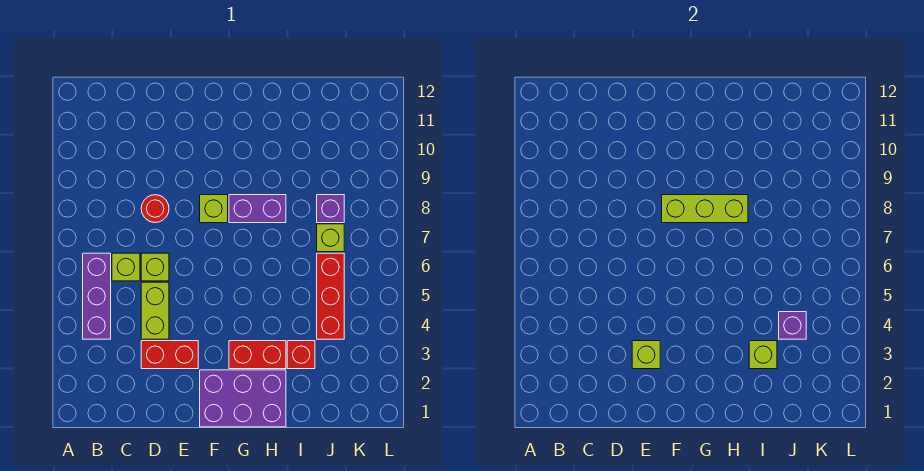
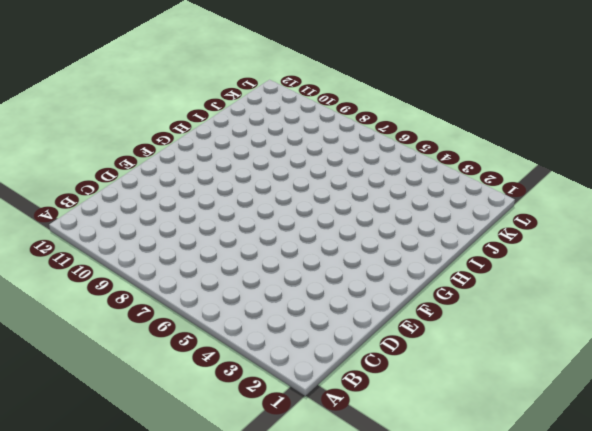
none -> purple brick B4:B6 level 1
none -> lime brick C6 level 1
none -> red brick D3:E3 level 1

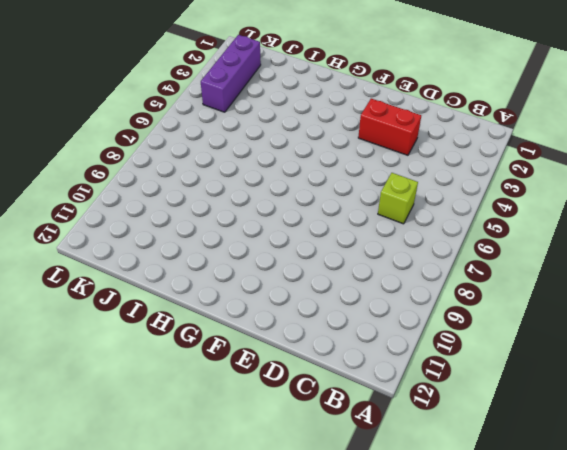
purple brick K2:K4 level 1 -> purple brick B4:B6 level 1
none -> lime brick D4:D5 level 1
none -> lime brick D6 level 1
none -> red round brick D8 level 1

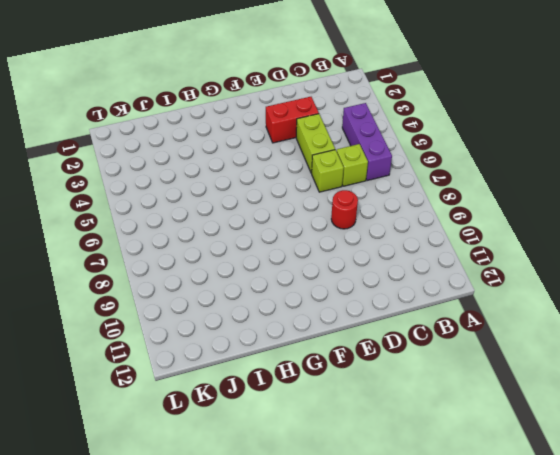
none -> purple brick F1:H2 level 1
none -> lime brick F8 level 1
none -> red brick G3:H3 level 1

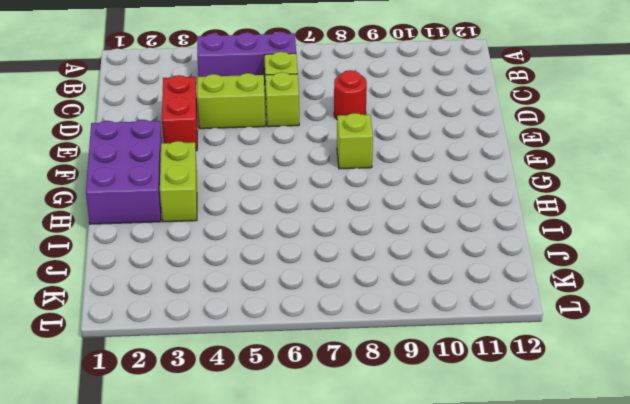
lime brick G3:H3 level 1 -> red brick G3:H3 level 1
none -> purple brick G8:H8 level 1
none -> red brick I3 level 1
none -> red brick J4:J6 level 1

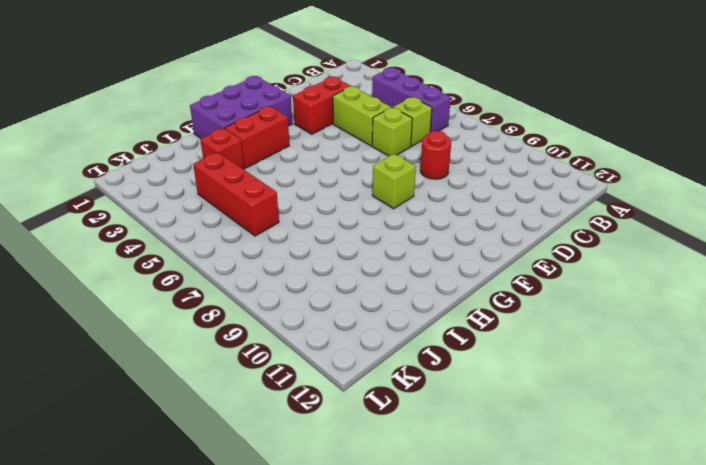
none -> purple brick G8:H8 level 1
none -> lime brick J7 level 1
none -> purple brick J8 level 1

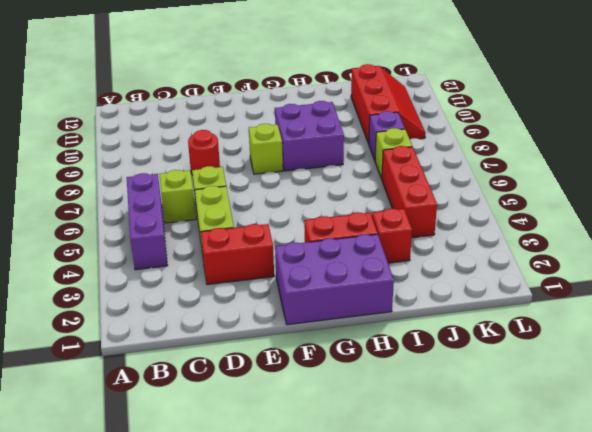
purple brick G8:H9 level 1 -> purple brick G8:H8 level 1
red slope J9:K11 level 1 top J -> none
none -> lime brick E3 level 2
none -> lime brick F8:H8 level 2
none -> lime brick I3 level 2

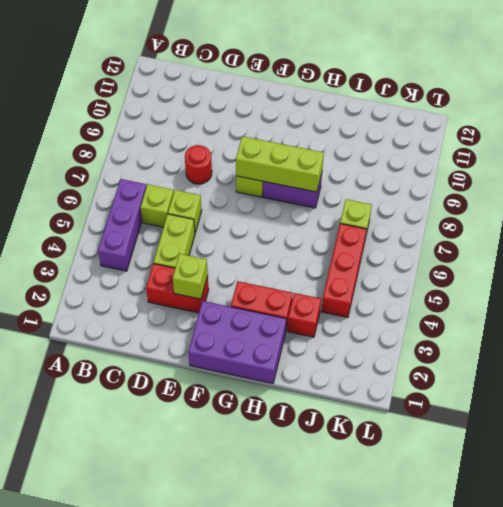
none -> purple brick J8 level 1
none -> lime brick I3 level 2
none -> purple brick J4 level 2

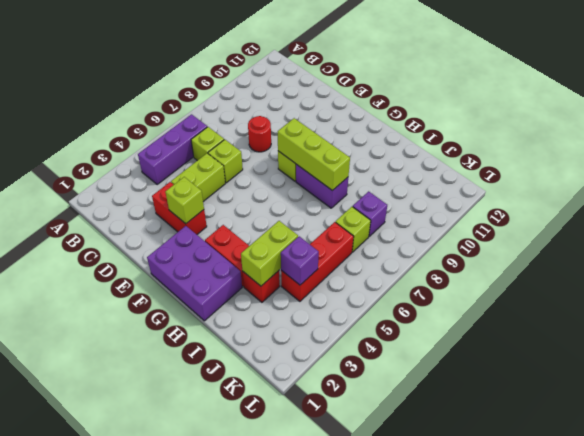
lime brick I3:I4 level 2 -> lime brick I3 level 2

